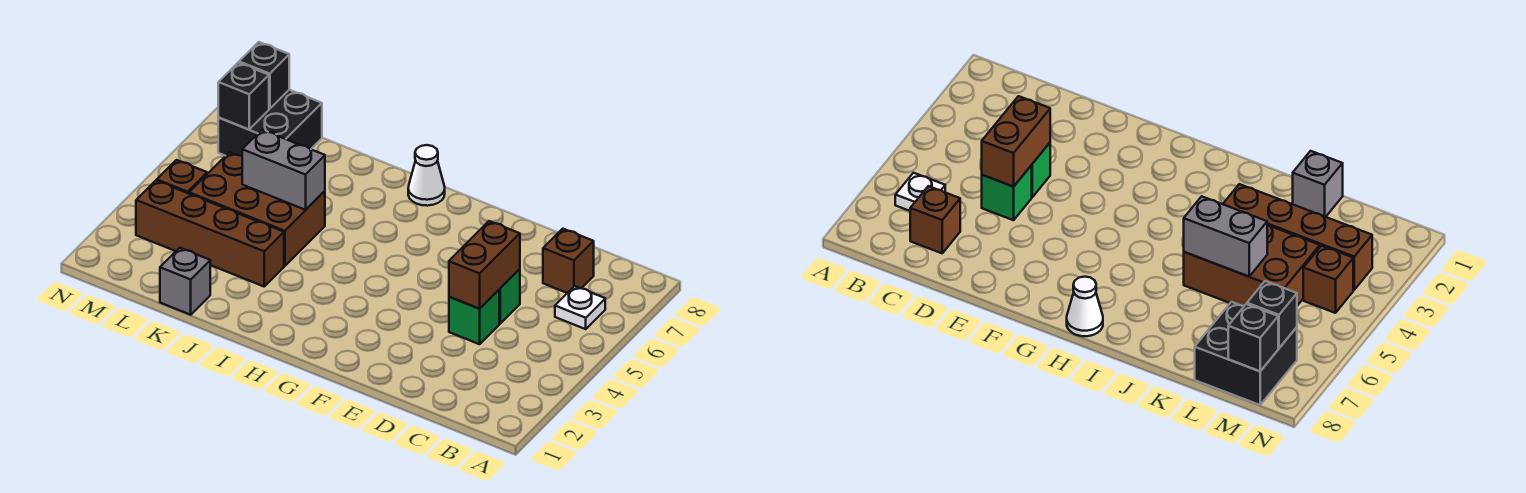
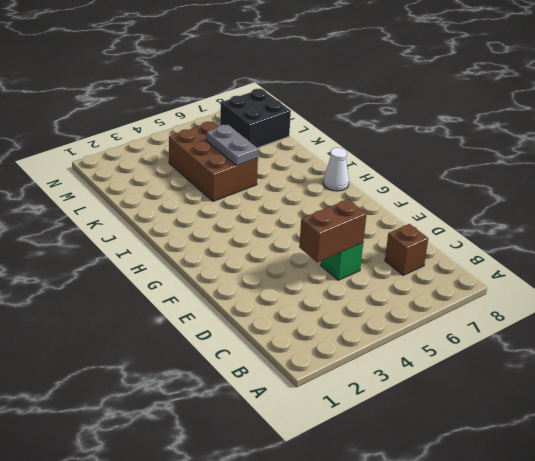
grey plate J5:K5 level 2 -> grey brick J5:K5 level 2
none -> white plate B6 level 1
none -> green brick D4 level 1
none -> brown brick J3:M3 level 1

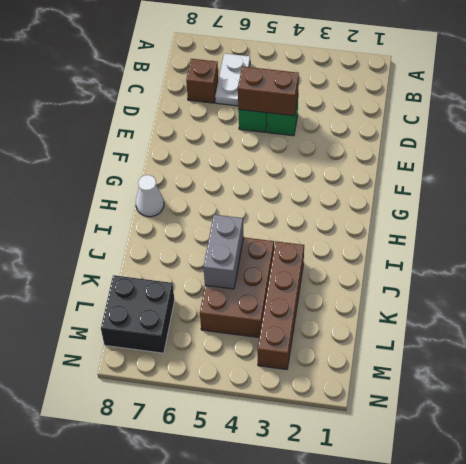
white plate B6:C6 level 1 -> white plate B6 level 1
none -> grey brick K1 level 1
none -> brown brick M4 level 1
none -> black brick M7 level 2

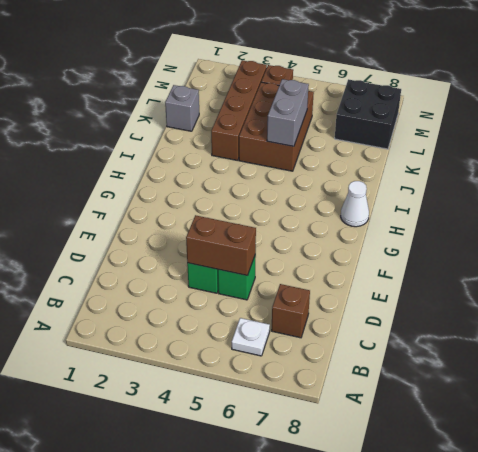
none -> black brick M7 level 2
none -> black brick M8 level 2

